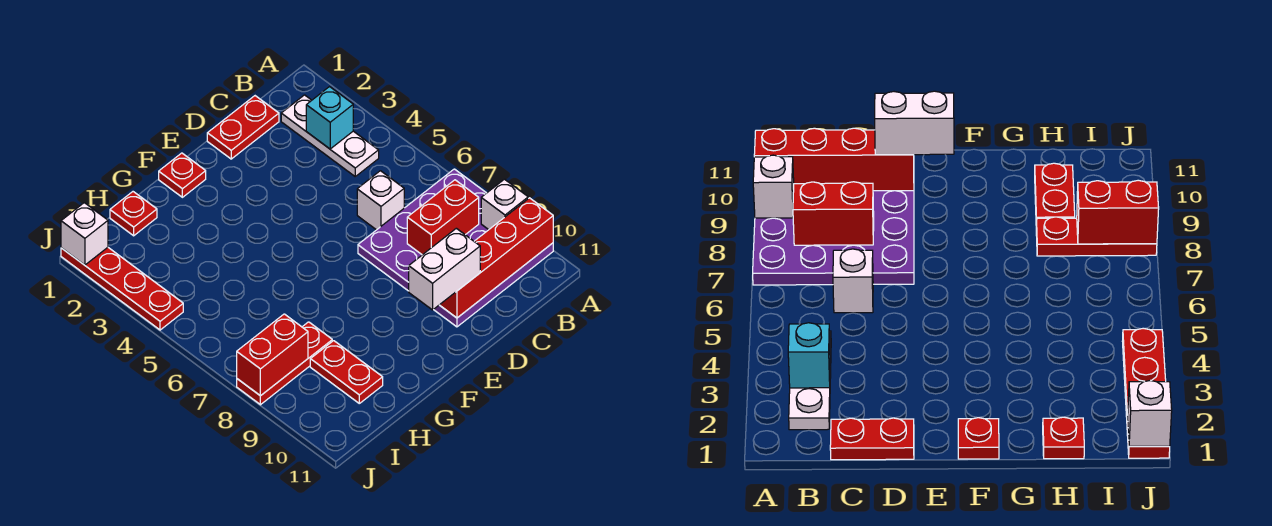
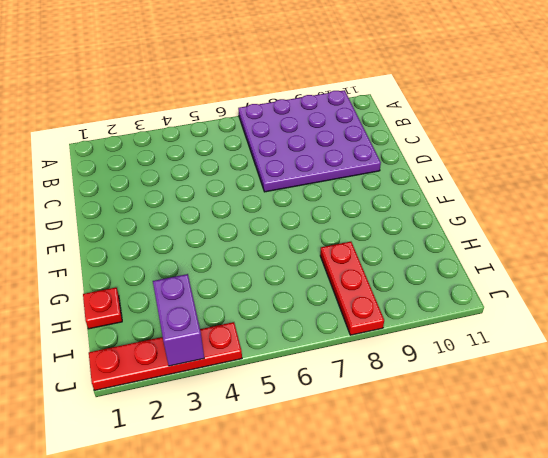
purple brick I3:J3 level 2 -> none
none -> white plate B2:B4 level 1
none -> red plate C1:D1 level 1
none -> white brick C6 level 1

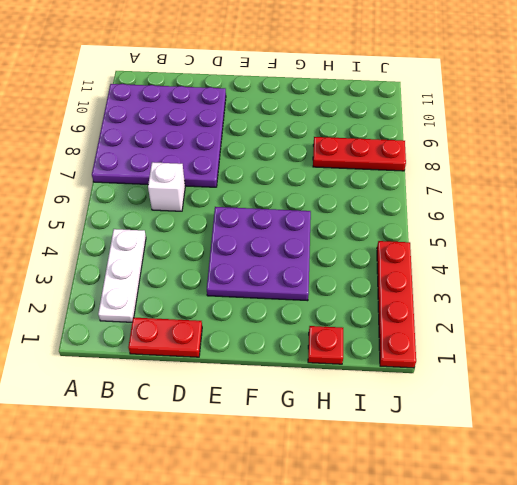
purple plate E3:G5 level 1 -> none
none -> red plate F1 level 1
none -> red plate H9:H10 level 1
none -> white brick A9 level 2

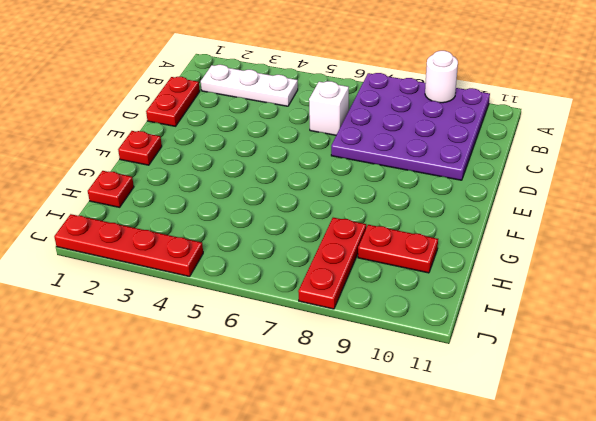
white round brick A9 level 2 -> white brick A9 level 2
none -> red brick A10:D10 level 2
none -> cyan brick B3 level 2
none -> red brick B8:C8 level 2

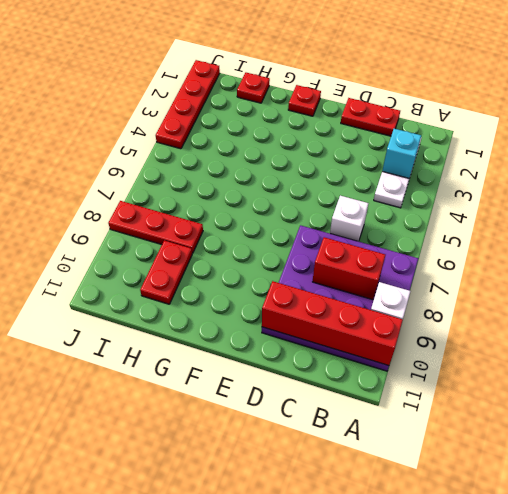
none -> red brick I8:J8 level 2
none -> white brick J1 level 2
none -> white brick D10:E10 level 3

